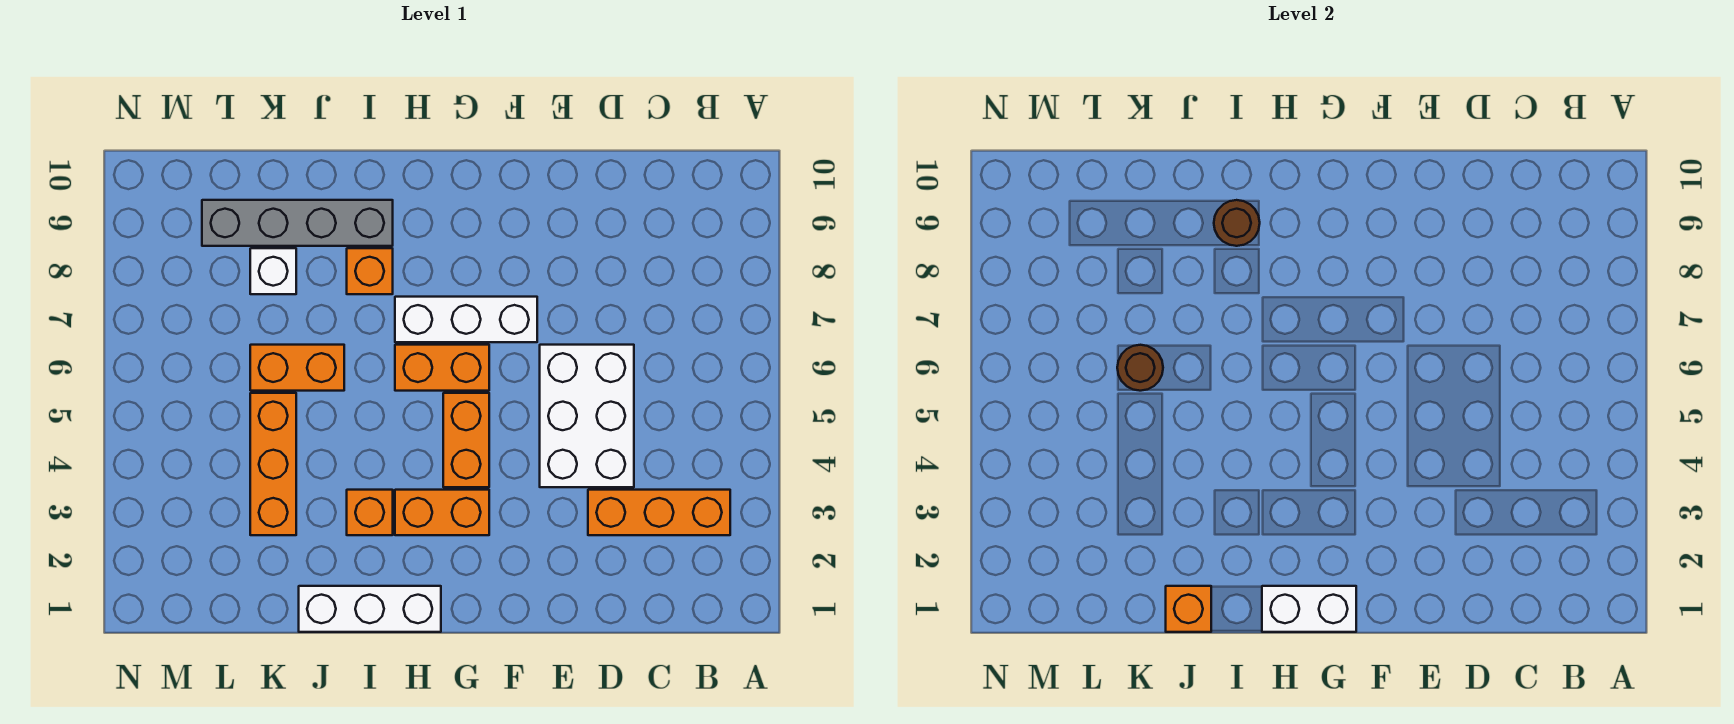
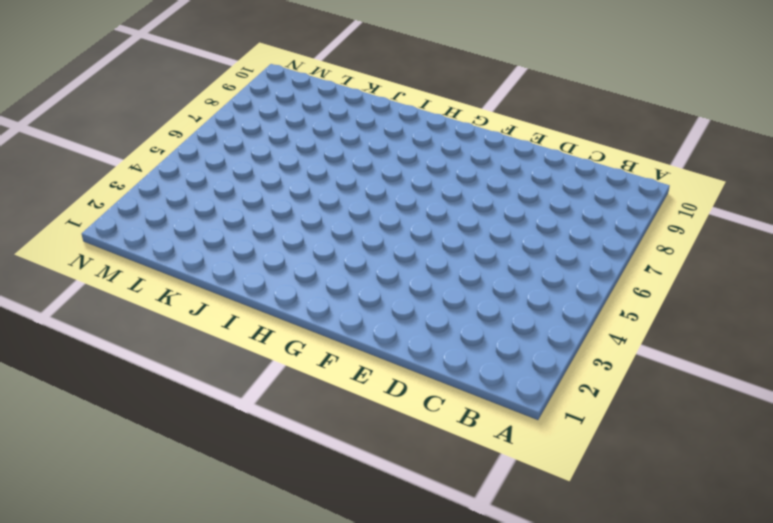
none -> orange brick B3:D3 level 1
none -> white brick D4:E6 level 1
none -> white brick F7:H7 level 1

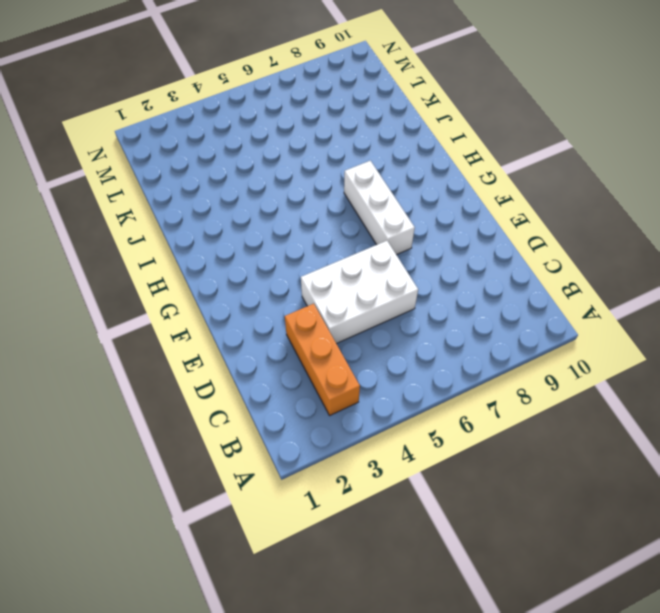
none -> orange brick G3:H3 level 1
none -> orange brick G4:G5 level 1
none -> orange brick G6:H6 level 1

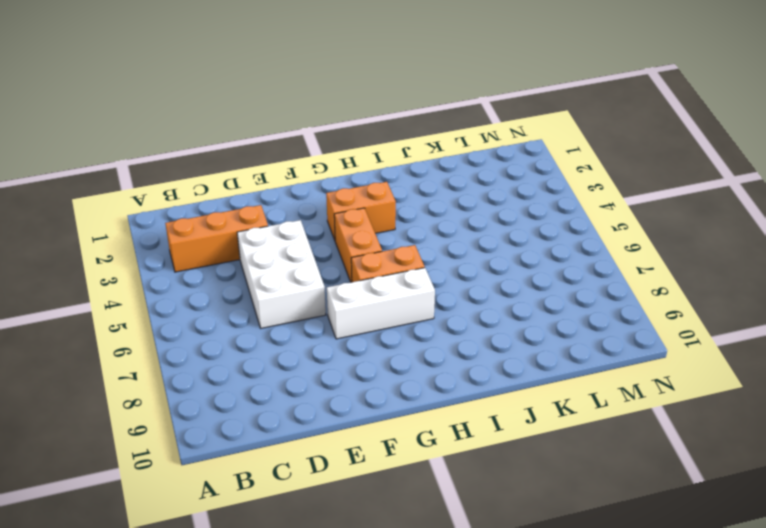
none -> white brick H1:J1 level 1
none -> orange brick I3 level 1
none -> orange brick I8 level 1

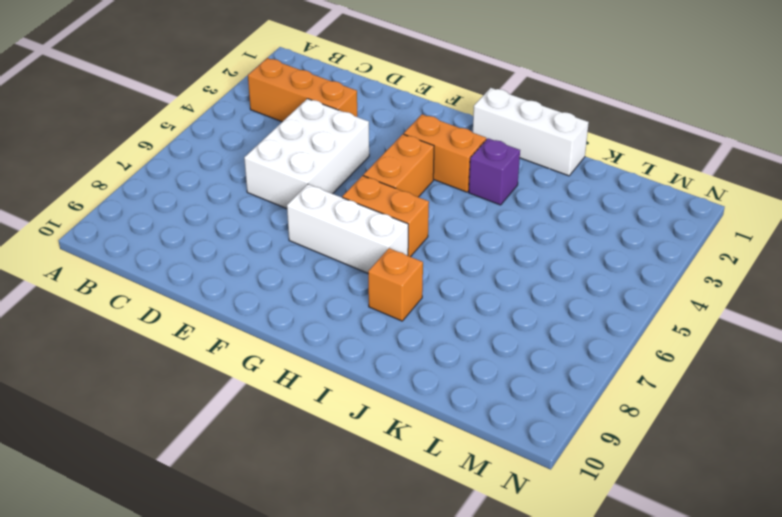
purple brick I3 level 1 -> orange brick I3 level 1
none -> grey brick I9:L9 level 1
none -> orange brick J6:K6 level 1
none -> orange brick K3:K5 level 1

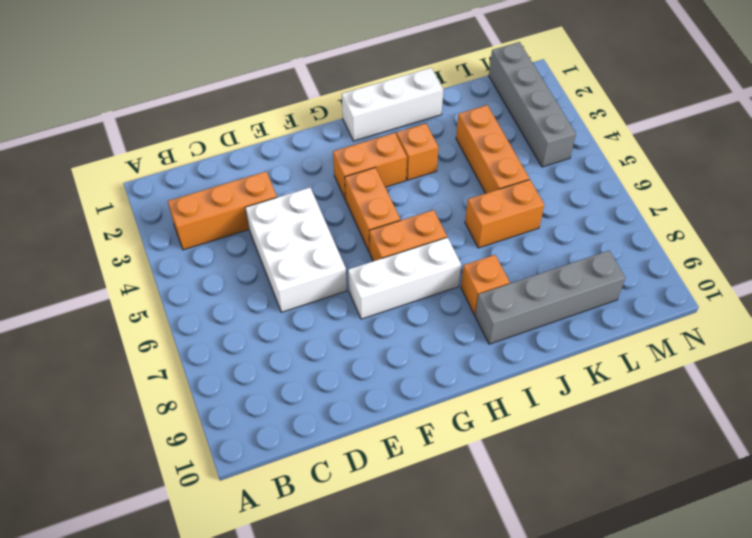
grey brick M1:M4 level 1 -> none
none -> white brick K8 level 1
none -> white brick G1:H1 level 2
none -> brown round brick I9 level 2

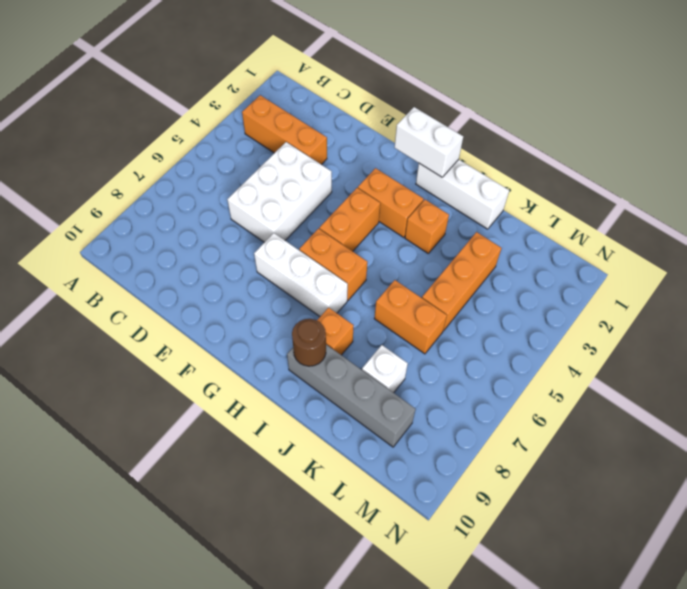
none -> orange brick J1 level 2
none -> brown round brick K6 level 2

